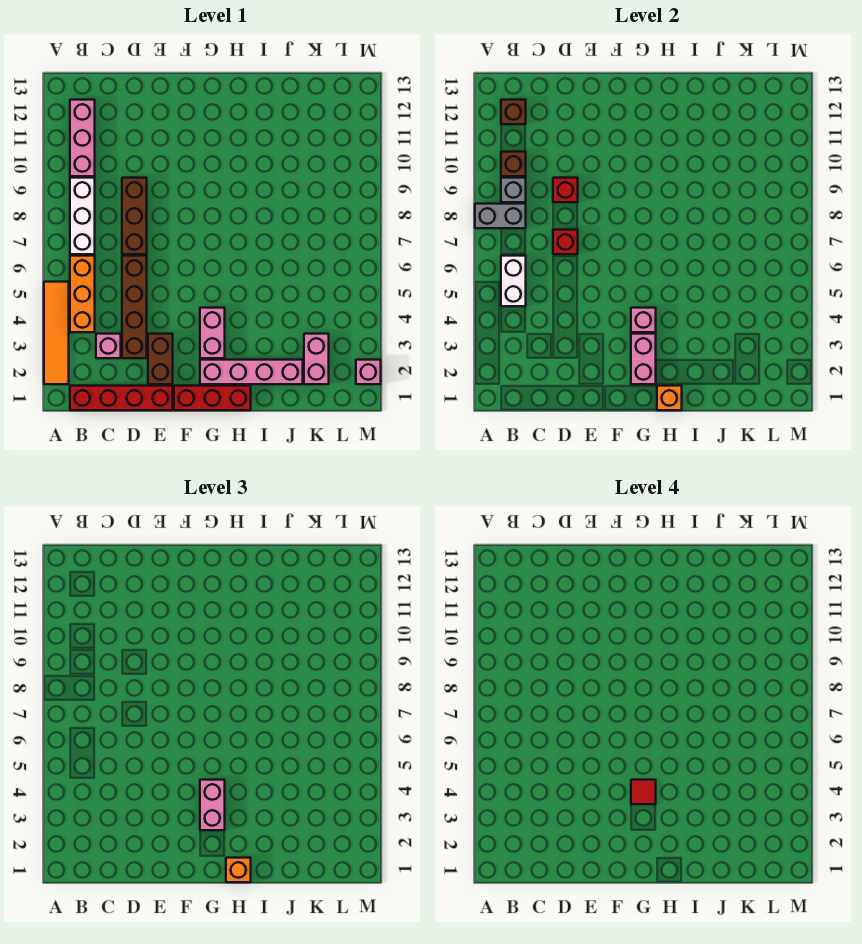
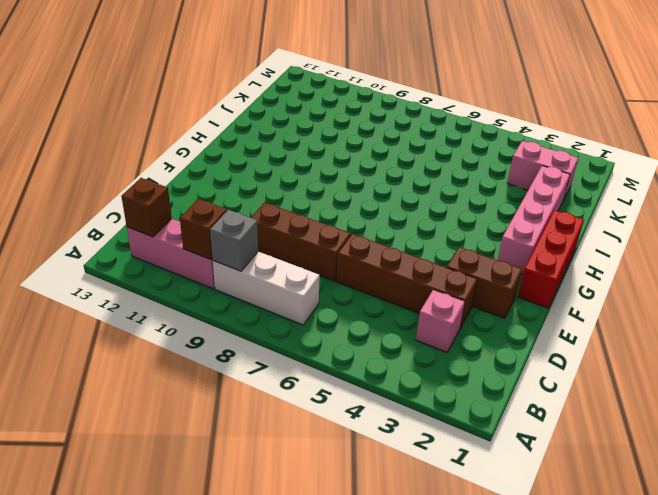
none -> orange tile A2:A5 level 1
none -> red brick B1:E1 level 1
none -> orange brick B4:B6 level 1

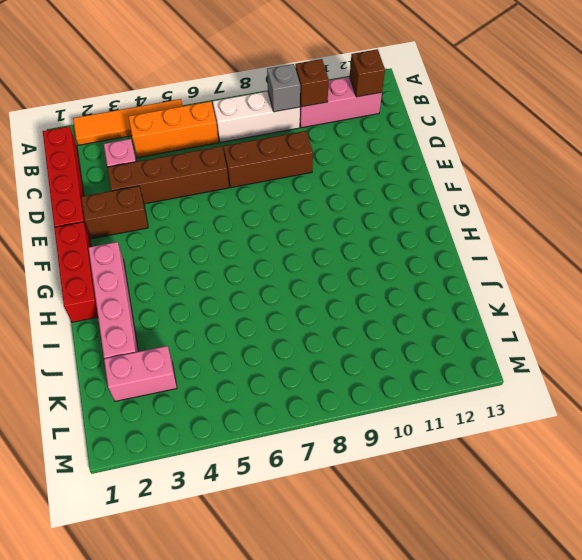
none -> pink brick G3:G4 level 1
none -> pink brick M2 level 1
none -> grey brick A8:B8 level 2

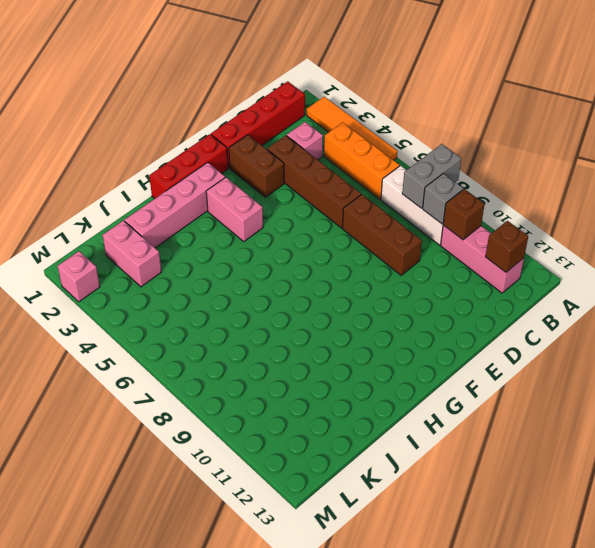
none -> white brick B5:B6 level 2
none -> red brick D7 level 2
none -> red brick D9 level 2

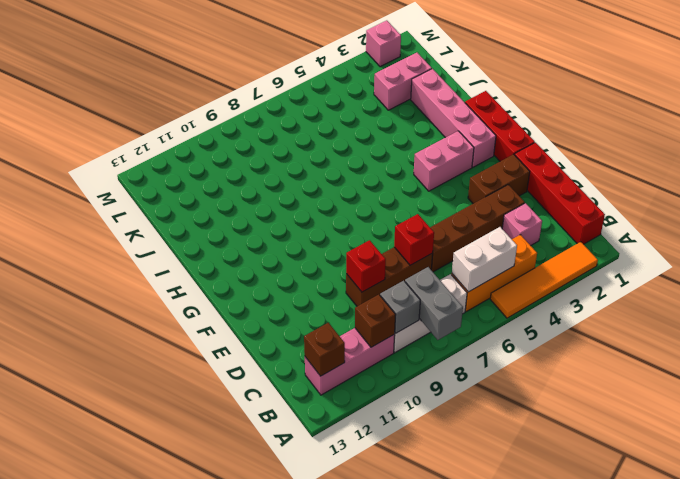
none -> pink brick G2:G3 level 2
none -> pink brick G4 level 2
none -> orange brick H1 level 2

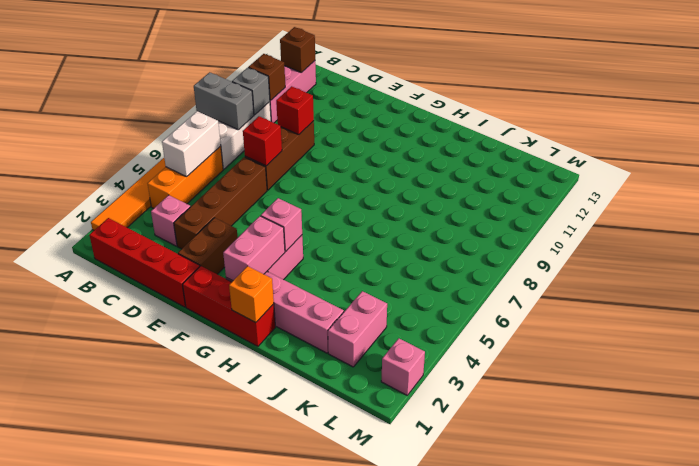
none -> pink brick G3:G4 level 3
none -> orange brick H1 level 3
none -> red tile G4 level 4

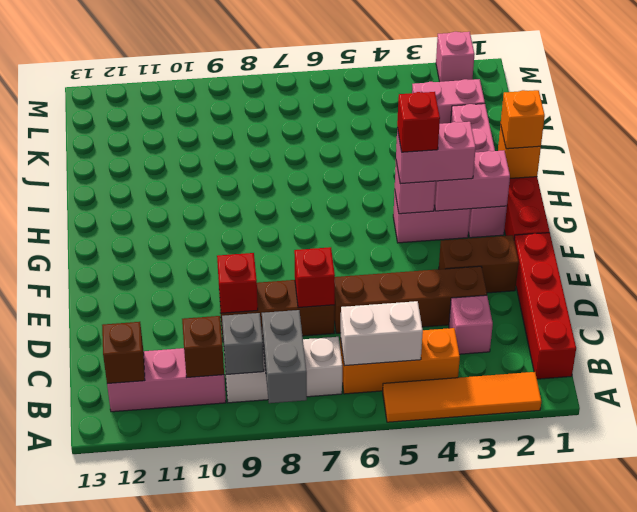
red brick G4 level 4 -> red tile G4 level 4

